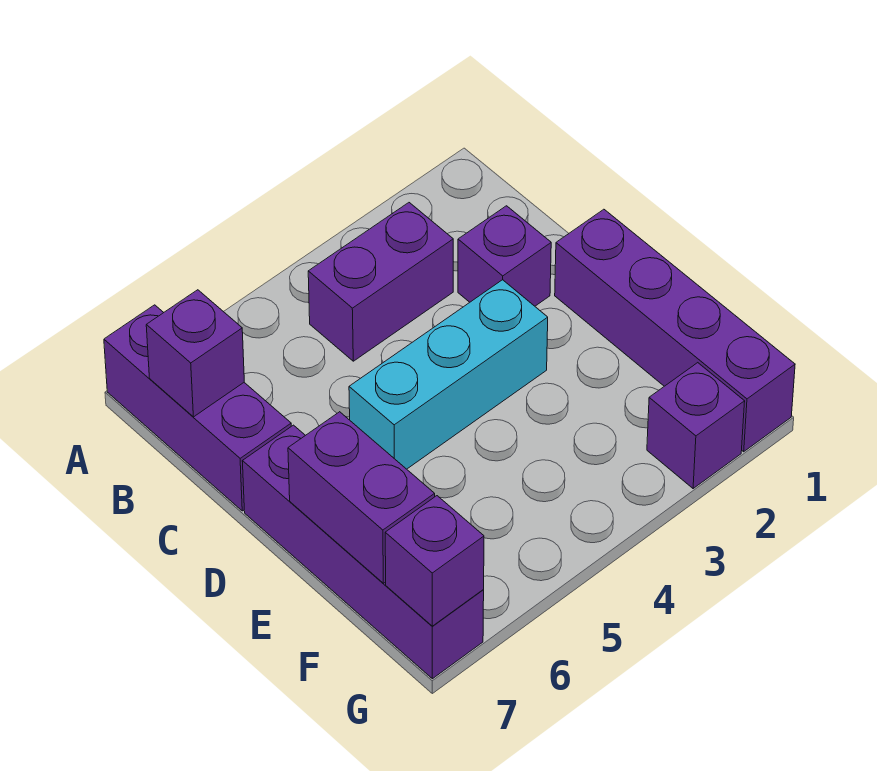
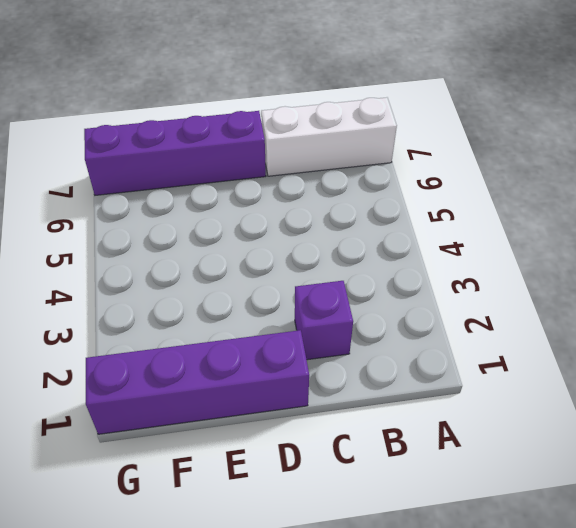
white brick A7:C7 level 1 -> purple brick A7:C7 level 1
none -> purple brick B3:B4 level 1
none -> cyan brick D3:D5 level 1

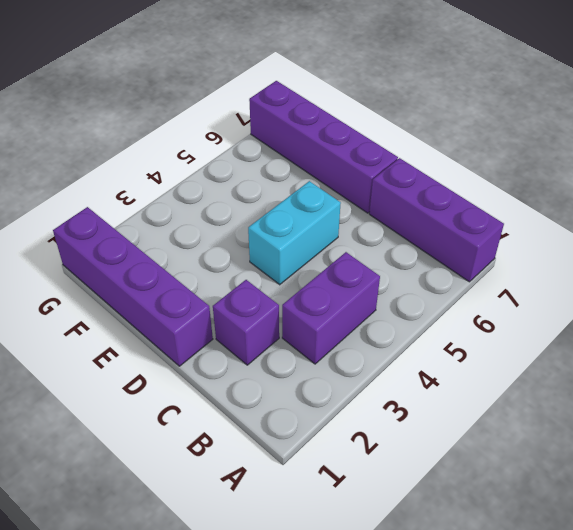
cyan brick D4:D5 level 1 -> cyan brick D3:D5 level 1
none -> purple brick G2 level 1
none -> purple brick B7 level 2

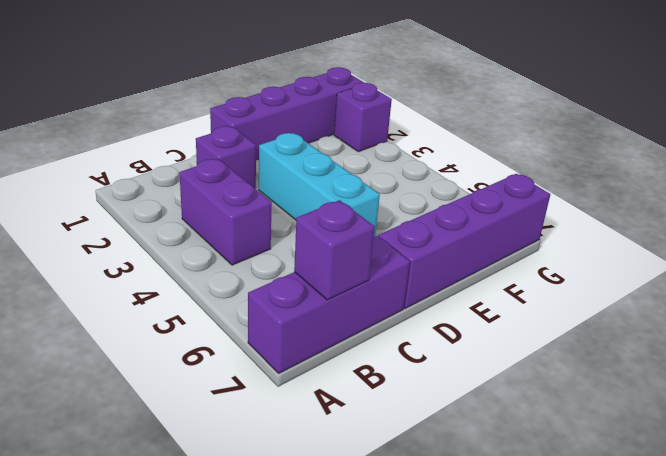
none -> purple brick E7:F7 level 2
none -> purple brick G7 level 2

